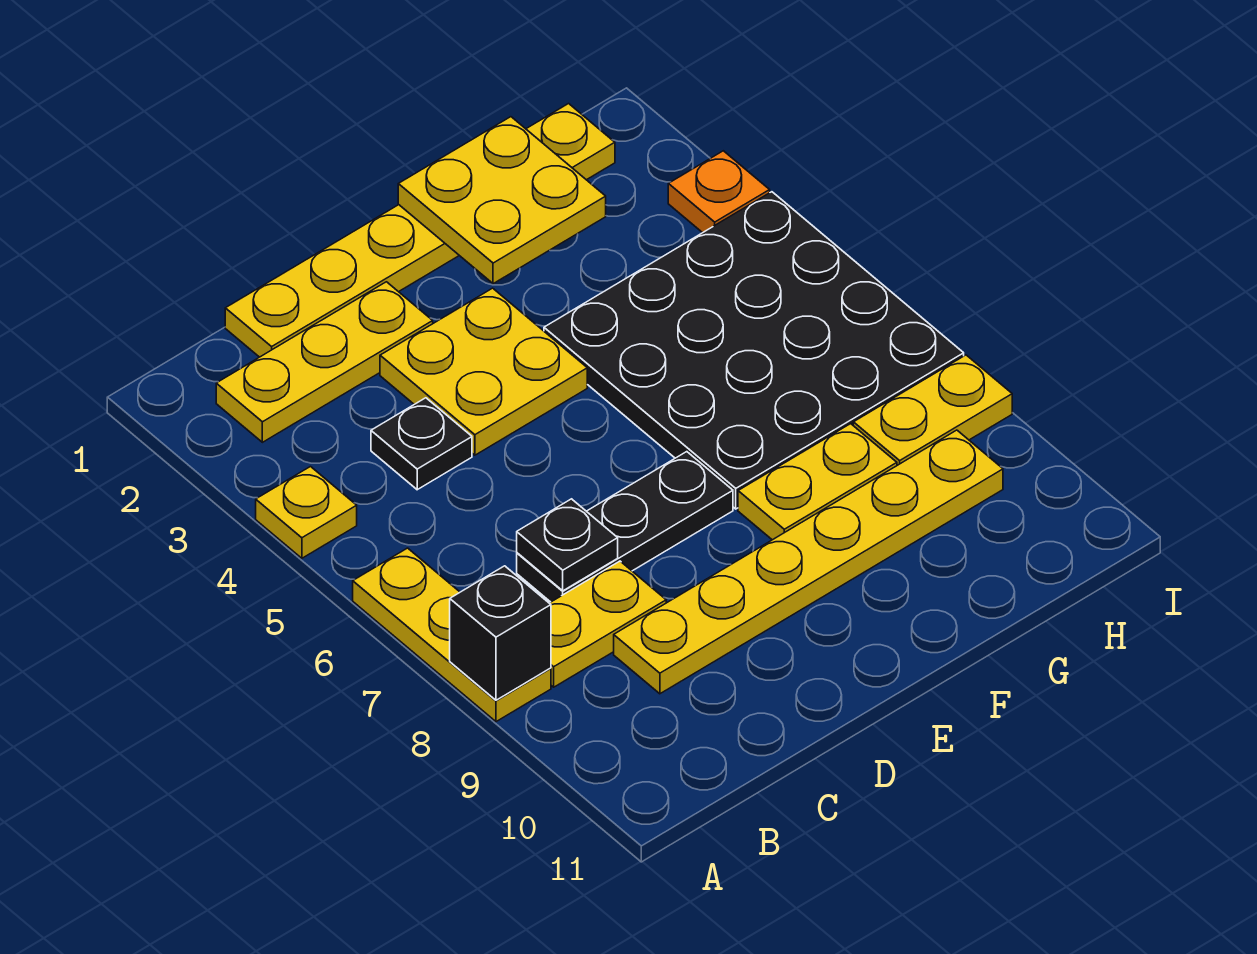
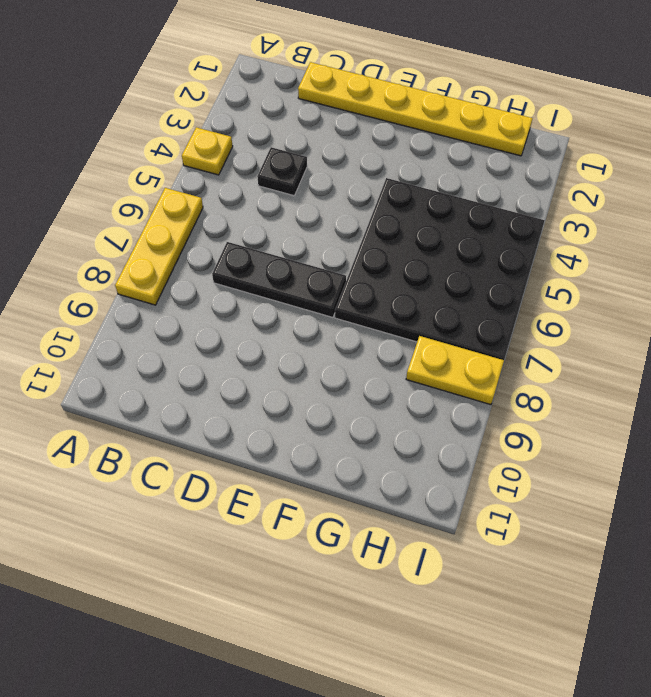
none -> yellow plate B2:D2 level 1
none -> yellow plate B8:C8 level 1
none -> yellow plate C9:H9 level 1

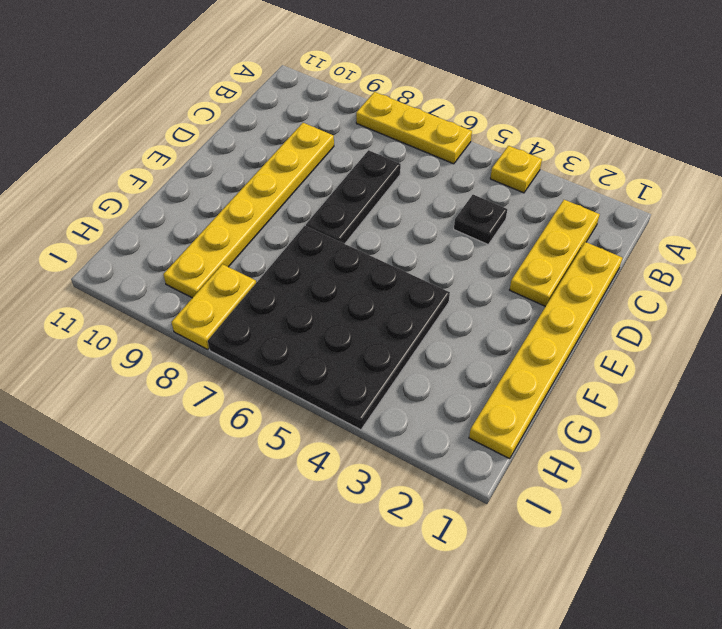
none -> yellow plate B8:C8 level 1
none -> yellow plate D3:E4 level 1
none -> yellow plate F8:G8 level 1

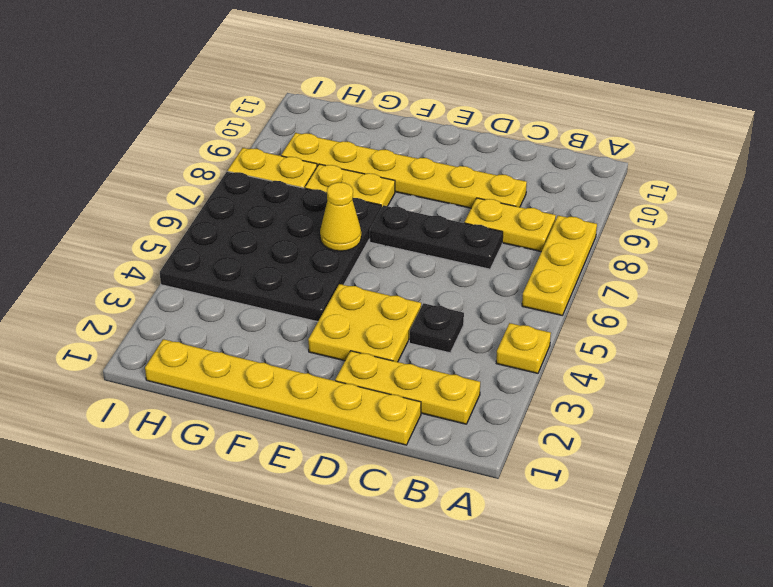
yellow cone F6 level 2 -> none
none -> orange plate I3 level 1
none -> black brick A8 level 2
none -> black plate C7 level 2

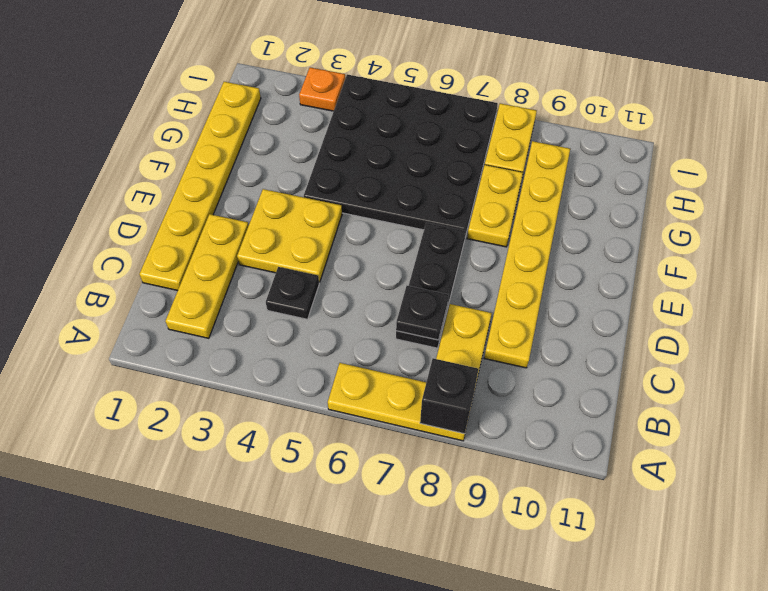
none -> yellow plate A4 level 1
none -> yellow plate F1:G2 level 2

